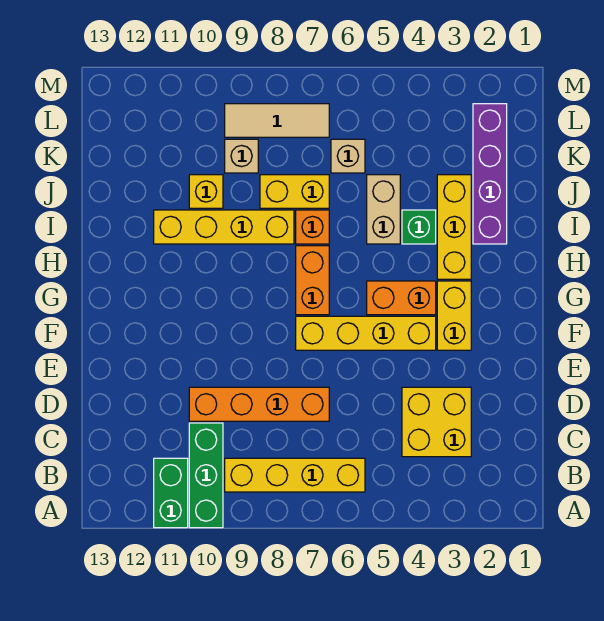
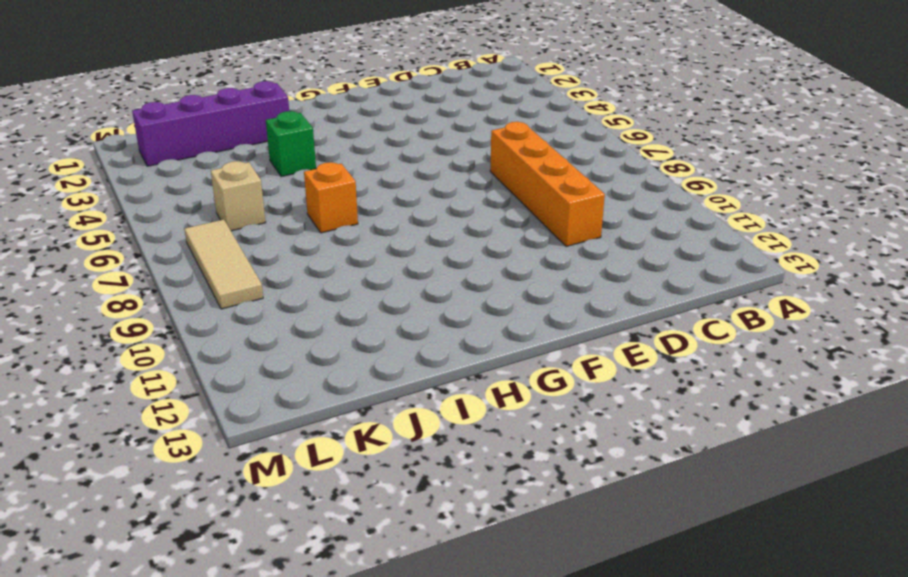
none -> green brick A10:C10 level 1
none -> green brick A11:B11 level 1
none -> yellow brick B6:B9 level 1

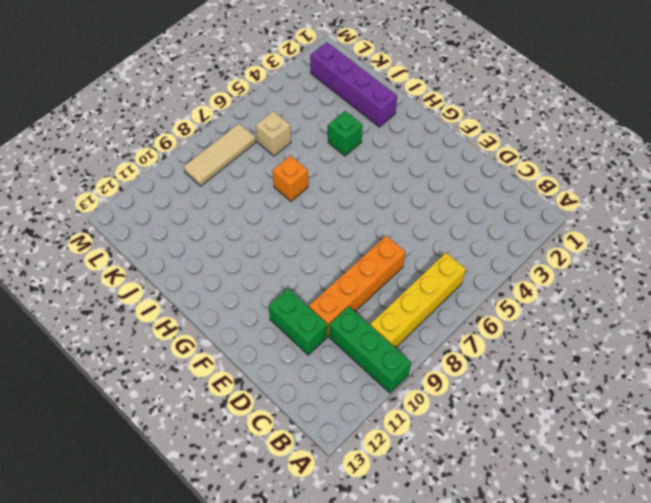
green brick D11:E11 level 1 -> green brick A11:B11 level 1
none -> yellow brick C3:D4 level 1
none -> yellow brick F3:G3 level 1
none -> yellow brick F4:F7 level 1

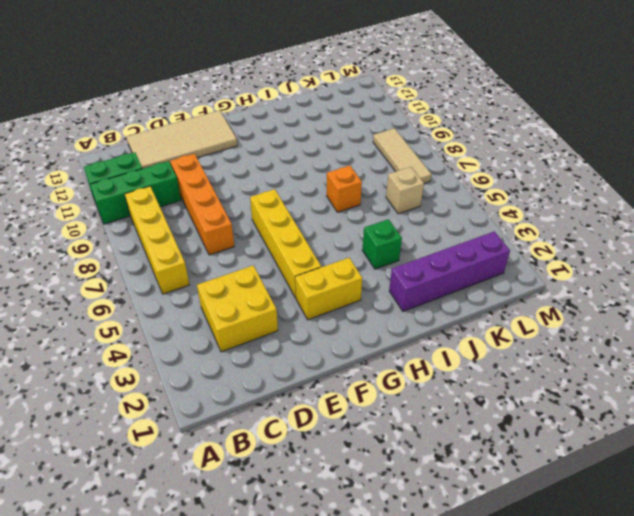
tan tile C12:F13 level 1 -> none
none -> orange brick G4:G5 level 1
none -> orange brick G7:H7 level 1
none -> yellow brick H3:J3 level 1

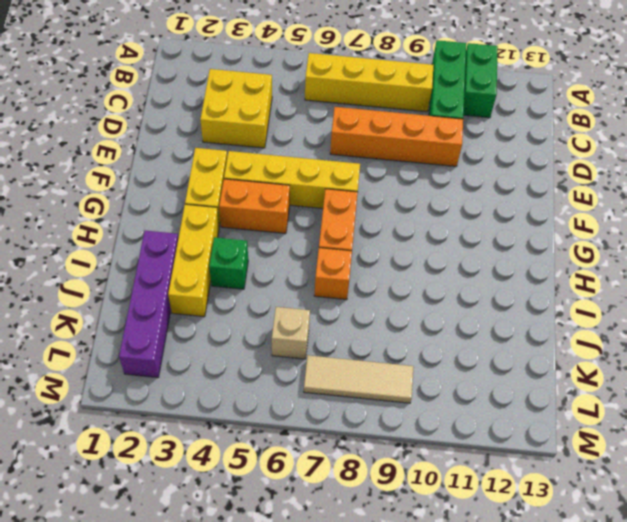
none -> tan brick I5:J5 level 1
none -> yellow brick I8:I11 level 1
none -> yellow brick J7:J8 level 1

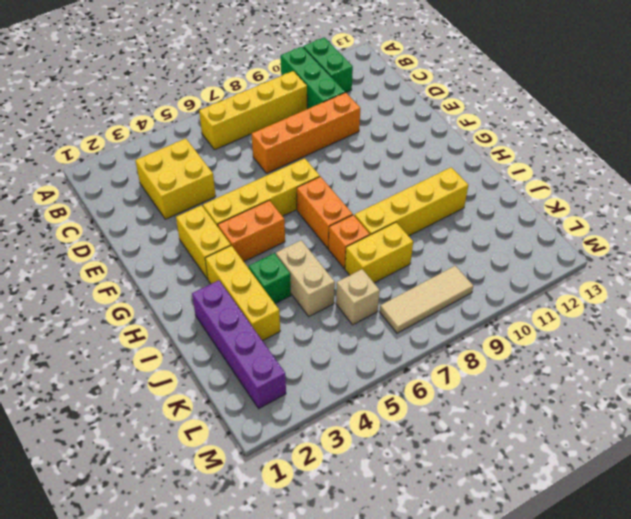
none -> yellow brick J10 level 1
none -> tan brick K9 level 1

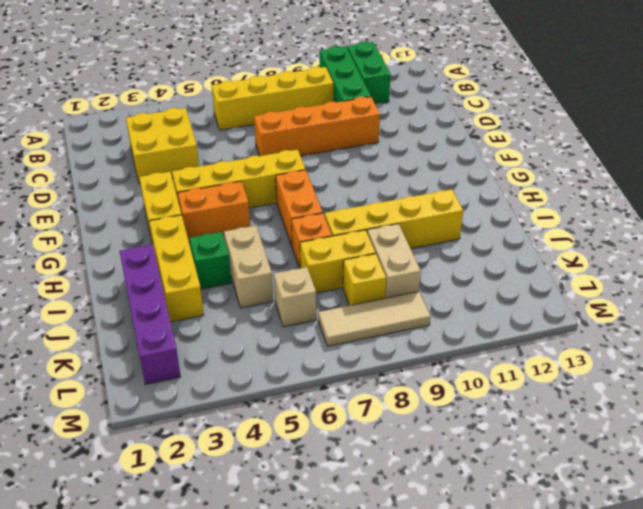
tan brick J9:K9 level 1 -> tan brick K9 level 1
yellow brick K8 level 1 -> yellow brick J10 level 1

